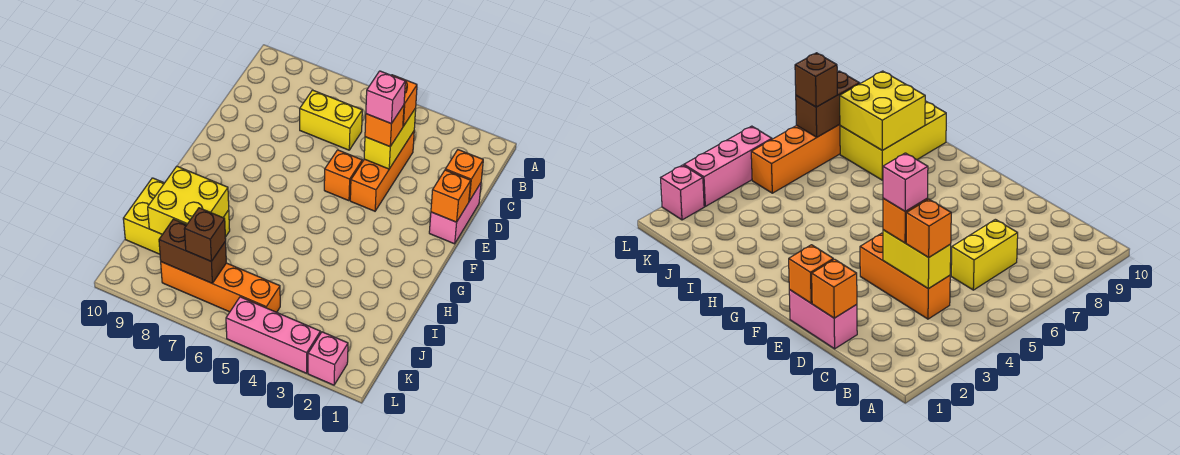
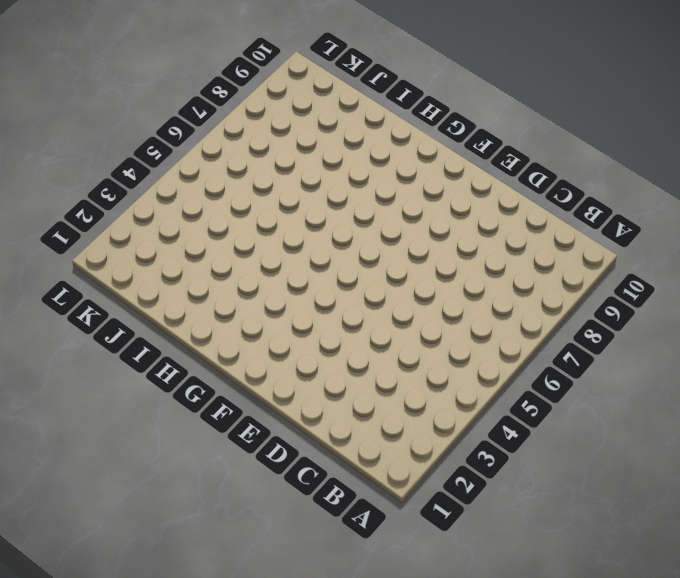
none -> orange brick C4:E4 level 1
none -> yellow brick C6:C7 level 1
none -> pink brick D1:E1 level 1

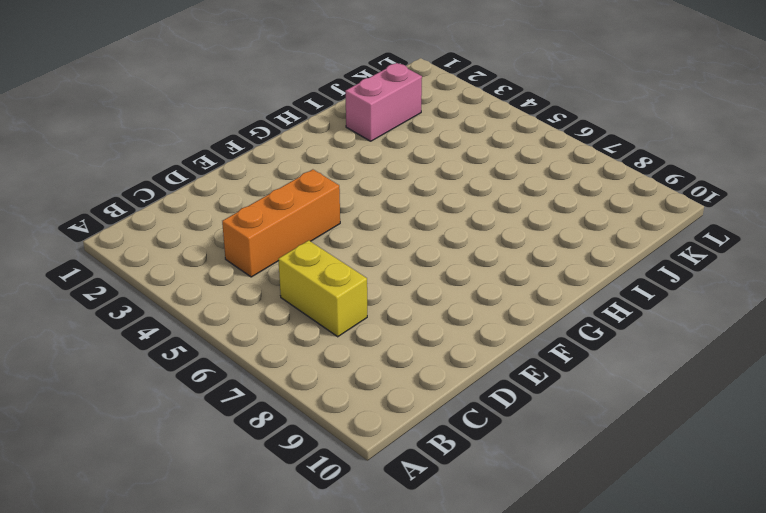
pink brick I2:J2 level 1 -> pink brick D1:E1 level 1
none -> orange brick E5 level 1
none -> yellow brick I8:J10 level 1
none -> orange brick K5:K8 level 1

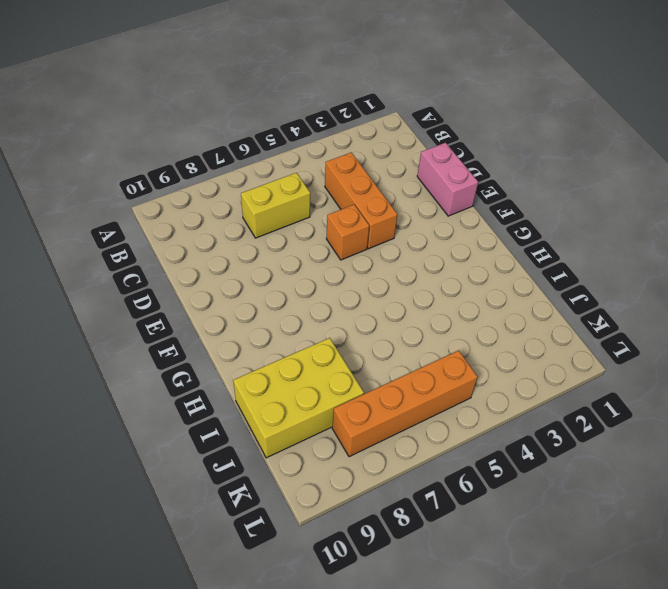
none -> pink brick L2 level 1
none -> pink brick L3:L5 level 1
none -> yellow brick C4:D4 level 2

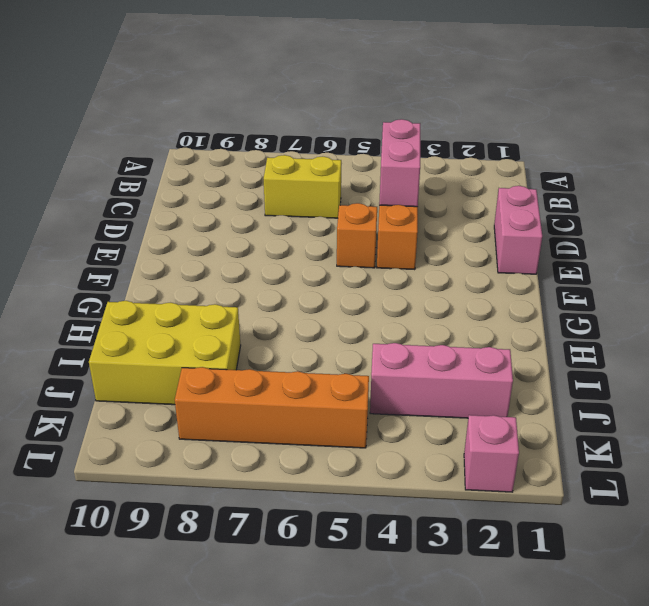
pink brick C4:D4 level 2 -> yellow brick C4:D4 level 2
pink brick J2:J4 level 1 -> pink brick L3:L5 level 1
none -> orange brick D1 level 2
none -> orange brick E1 level 2
none -> yellow brick I8:J9 level 2

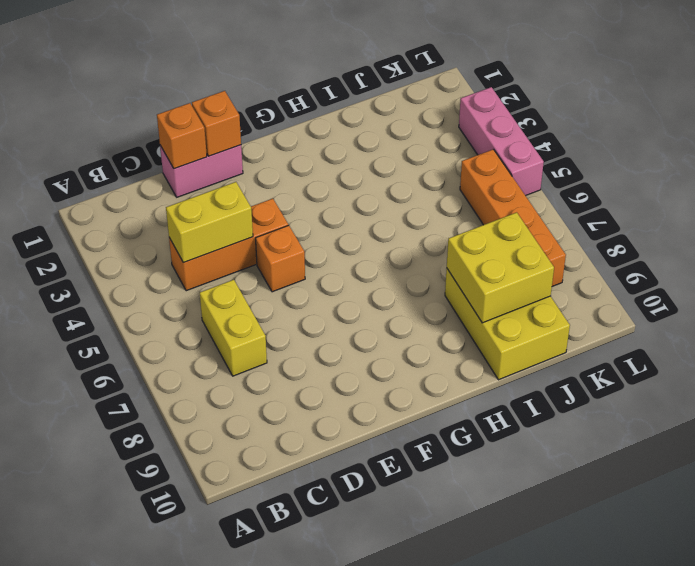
none -> pink brick L2 level 1
none -> brown brick K7:K8 level 2
none -> orange brick C4 level 3

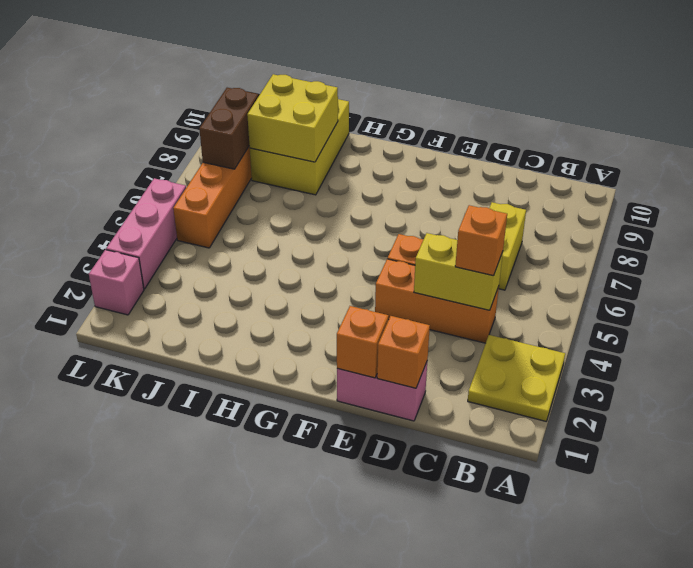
yellow plate A2:B3 level 1 -> none
none -> orange brick D4 level 3
none -> brown brick K7 level 3
none -> pink brick D4 level 4

